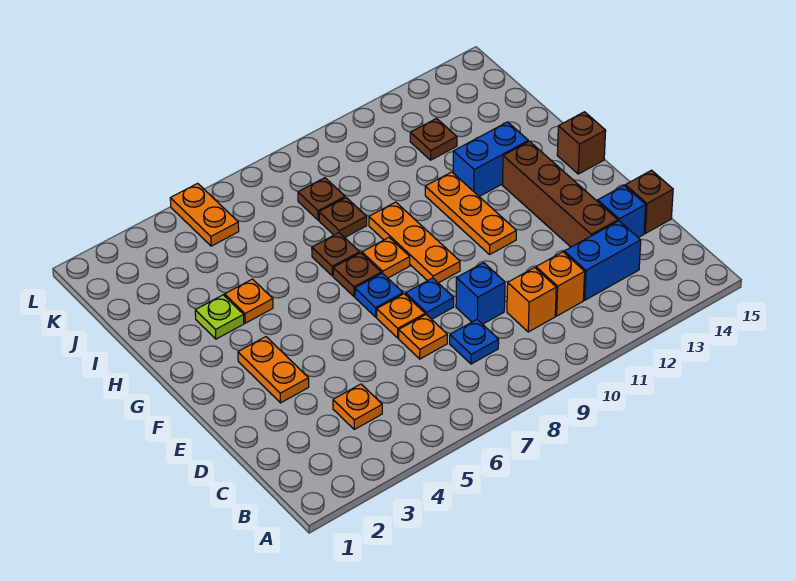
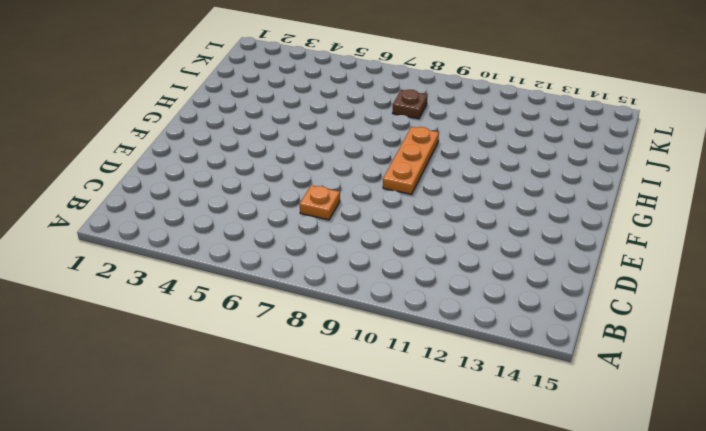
none -> orange plate C4 level 1
none -> blue plate C8 level 1
none -> orange brick C10 level 1

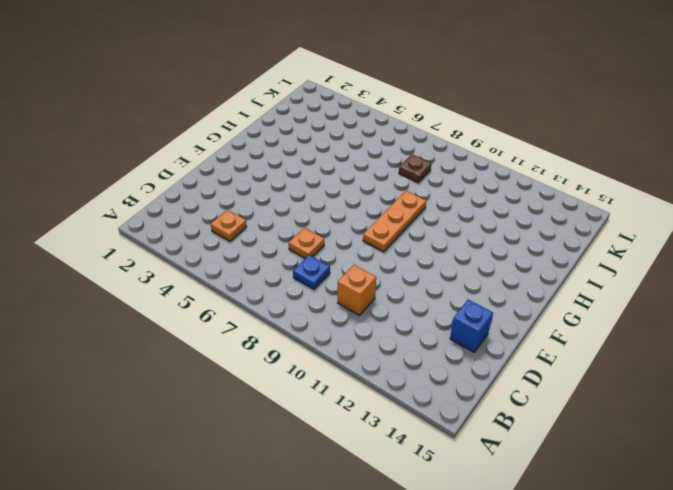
none -> orange brick C11 level 1
none -> blue brick C12:C13 level 1
none -> blue brick D9 level 1

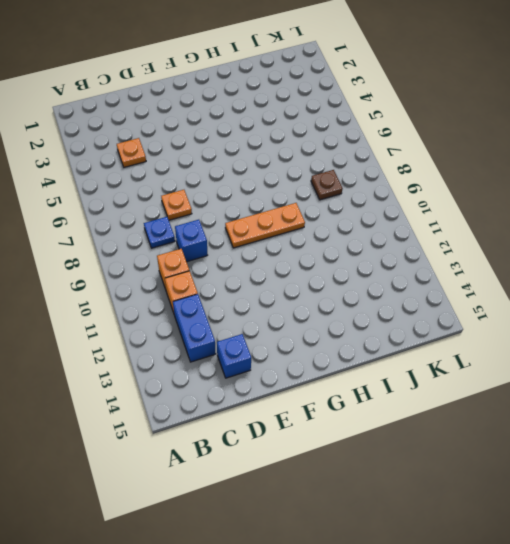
none -> brown brick D13:G13 level 1
none -> brown brick D15 level 1
none -> orange plate E3:F3 level 1

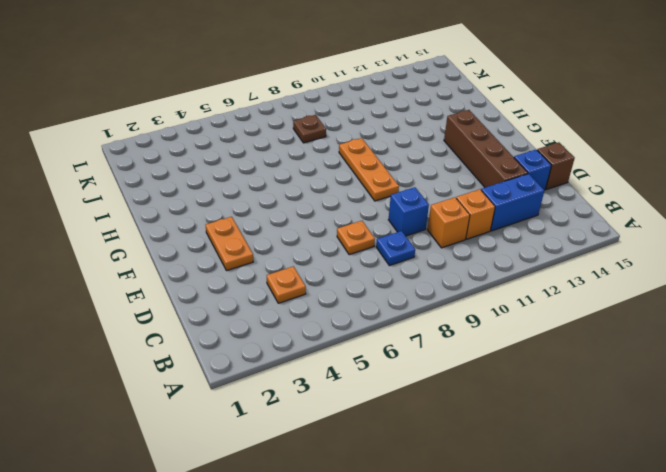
none -> orange plate E7 level 1
none -> blue plate E8 level 1
none -> blue plate F7 level 1

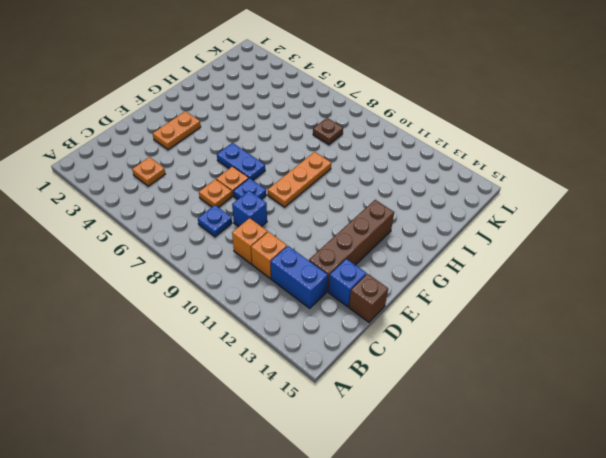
blue plate F6:F7 level 1 -> blue plate F7 level 1
none -> orange plate F11:H11 level 1
none -> brown plate G7 level 1
none -> orange plate G8 level 1

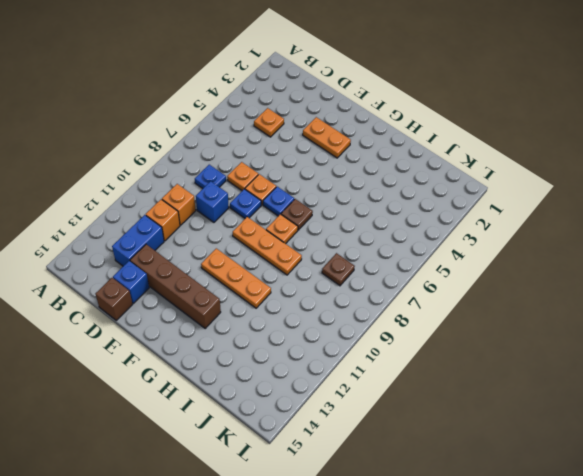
none -> brown brick G15 level 1
none -> lime plate H3 level 1
none -> orange plate H4 level 1

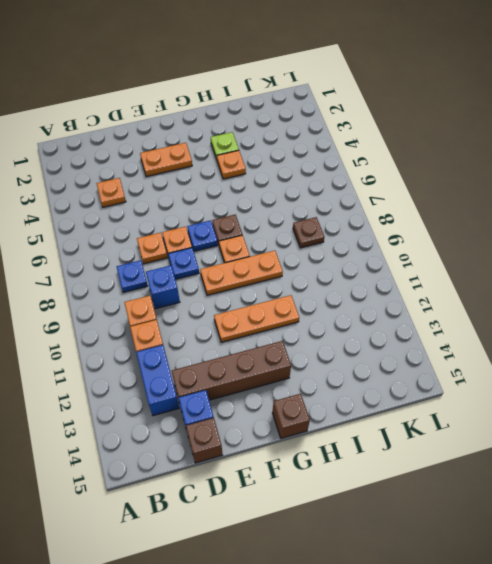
none -> brown plate H7 level 1
none -> blue brick H12:H13 level 1
none -> brown plate I8 level 1

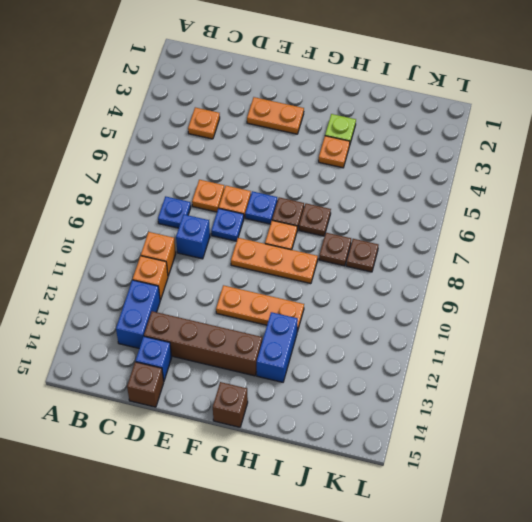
none -> brown plate J12 level 1
none -> orange plate K5:L5 level 1

